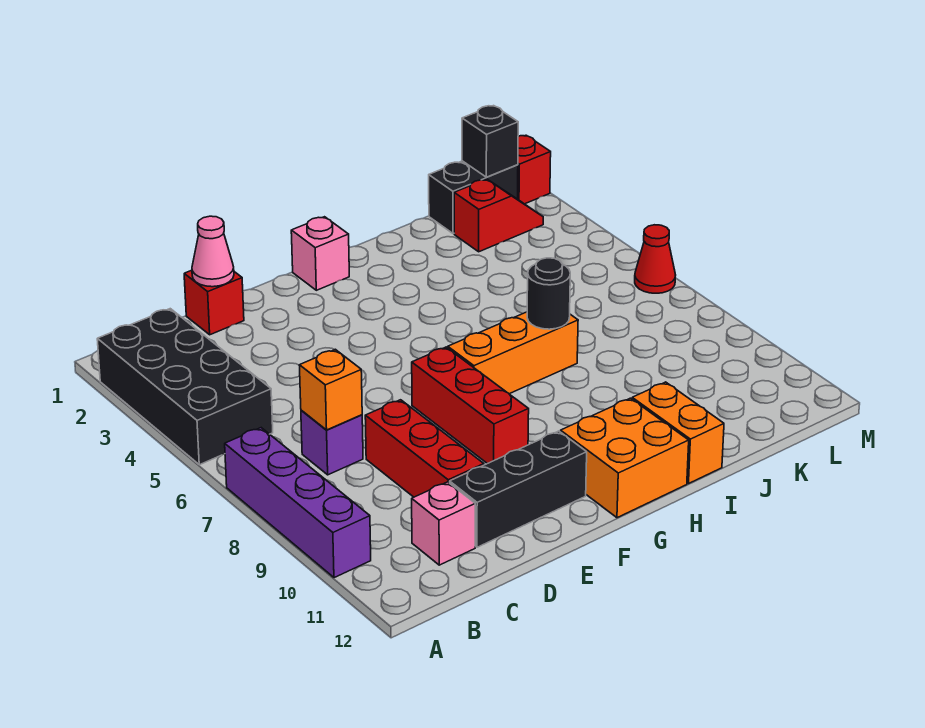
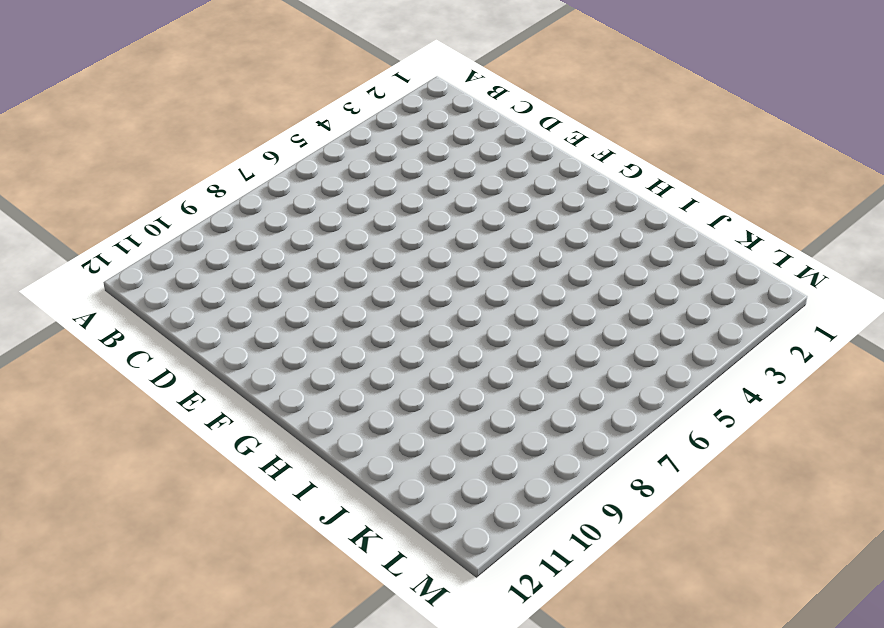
none -> black brick A2:B5 level 1
none -> purple brick A7:A10 level 1
none -> purple brick C7 level 1

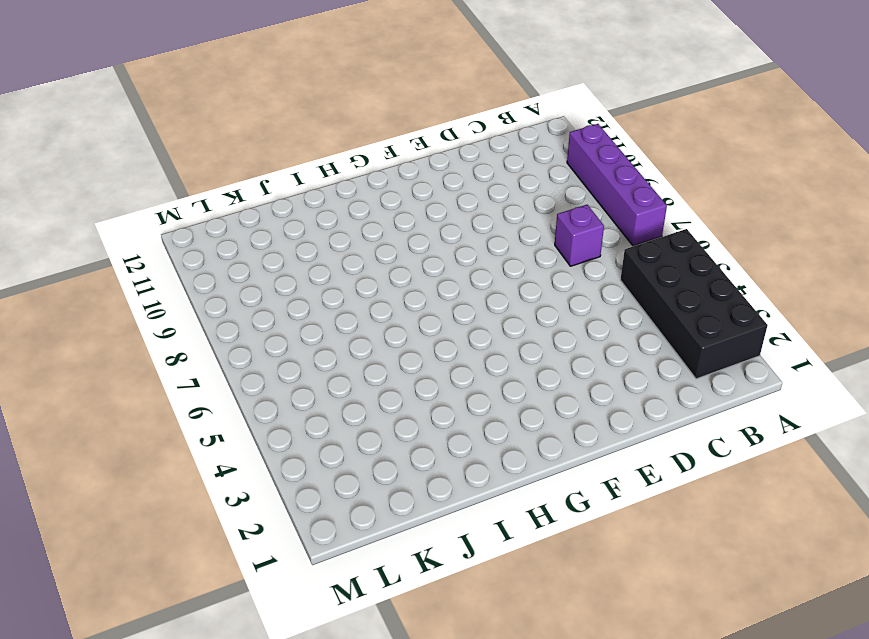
none -> pink brick C11 level 1
none -> red brick D1 level 1
none -> red brick D8:D10 level 1

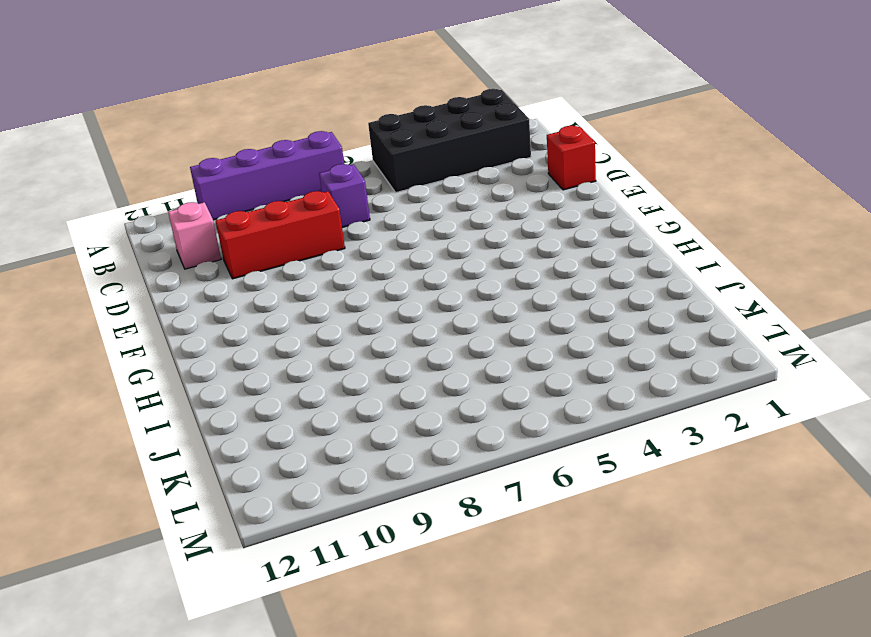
none -> black brick D11:F11 level 1
none -> red brick F7:F9 level 1
none -> pink brick G1 level 1

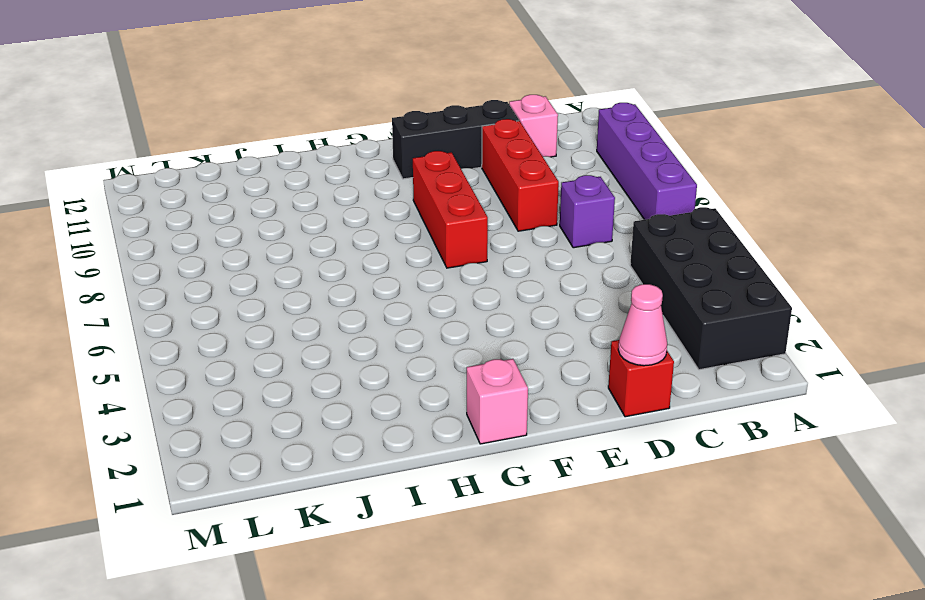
none -> orange brick G7:I7 level 1
none -> orange brick G11:H12 level 1
none -> orange brick I11:I12 level 1

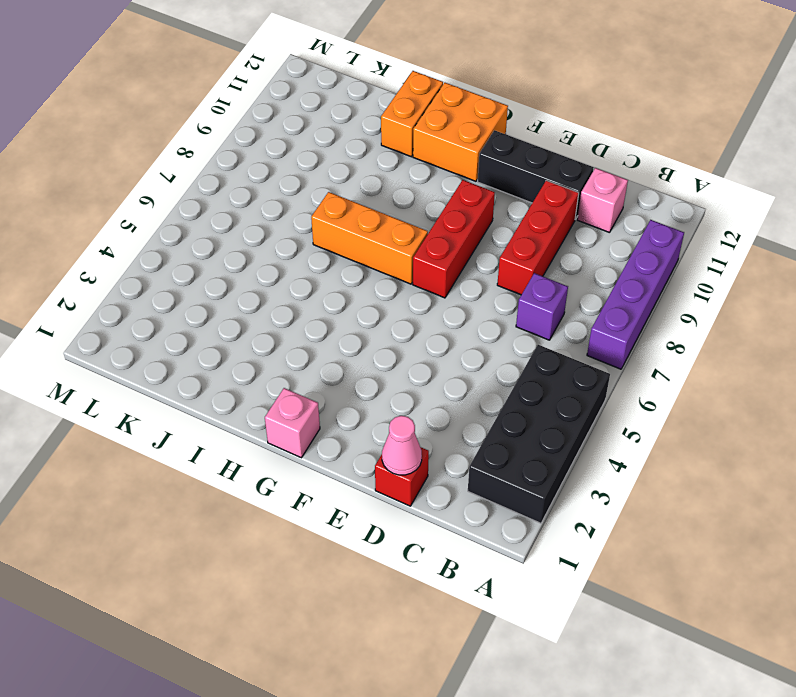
none -> black brick K1:L1 level 1
none -> red slope K2:L2 level 1 top K
none -> red brick M1 level 1

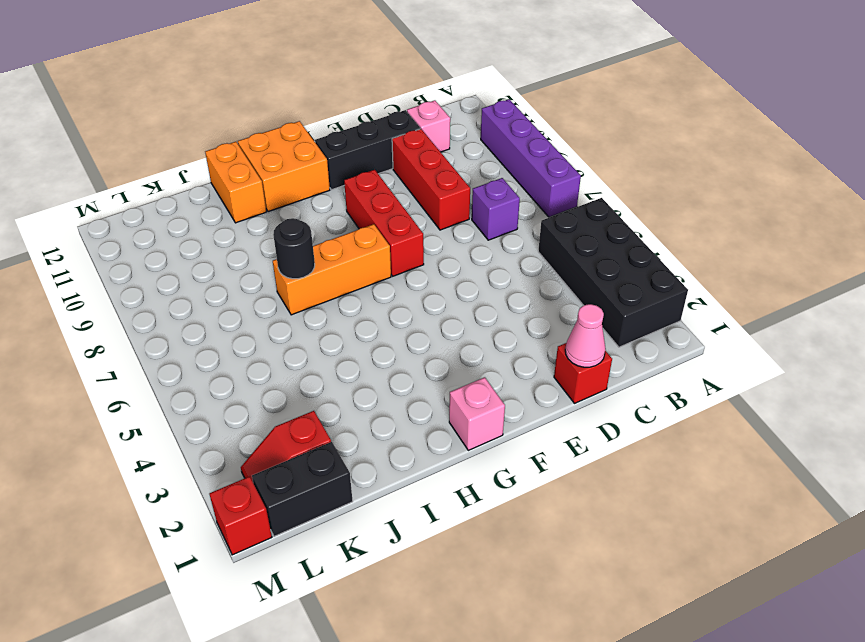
none -> red cone M6 level 1
none -> orange brick C7 level 2
none -> black brick L1 level 2

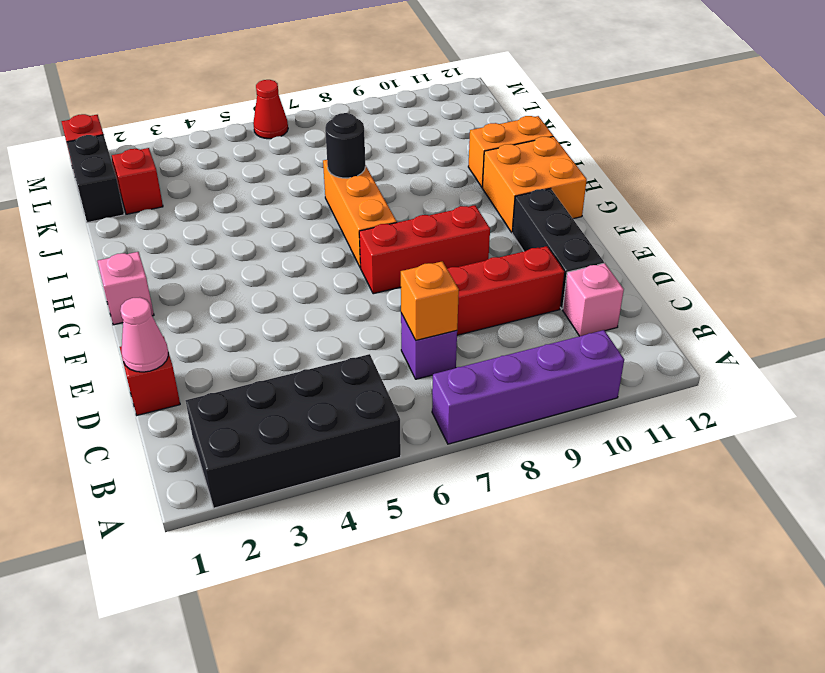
none -> black brick L1 level 2

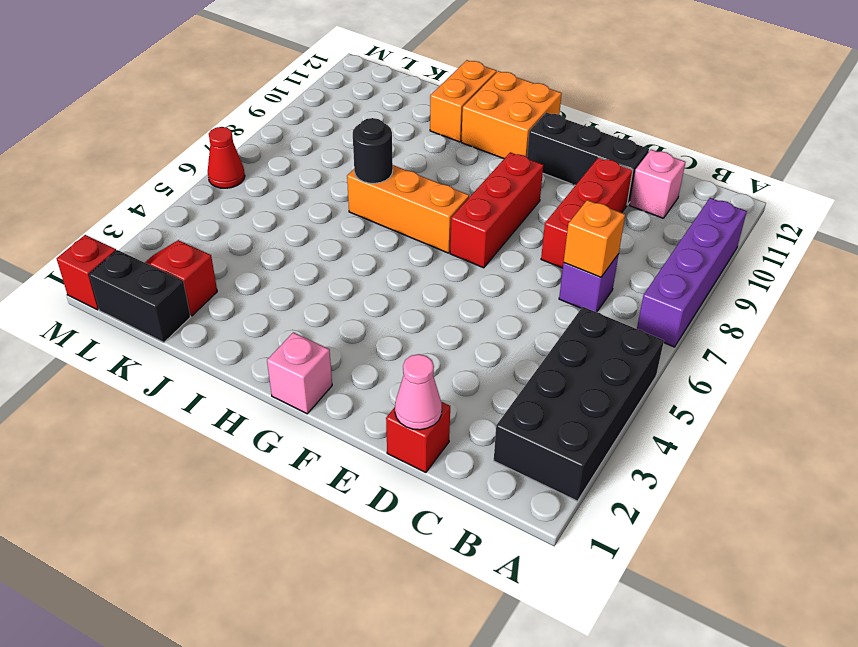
none -> black brick L1 level 2

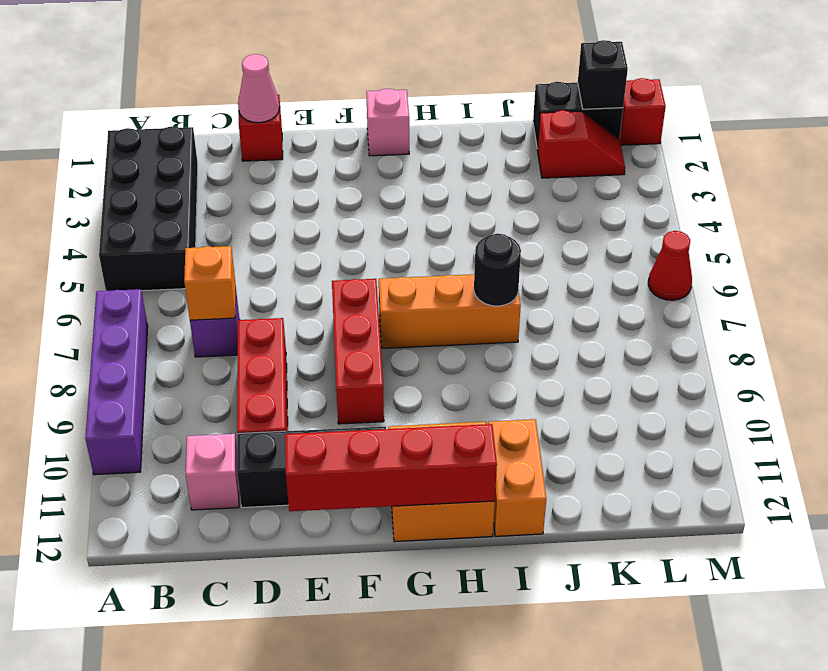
red brick E12:H12 level 2 -> none

